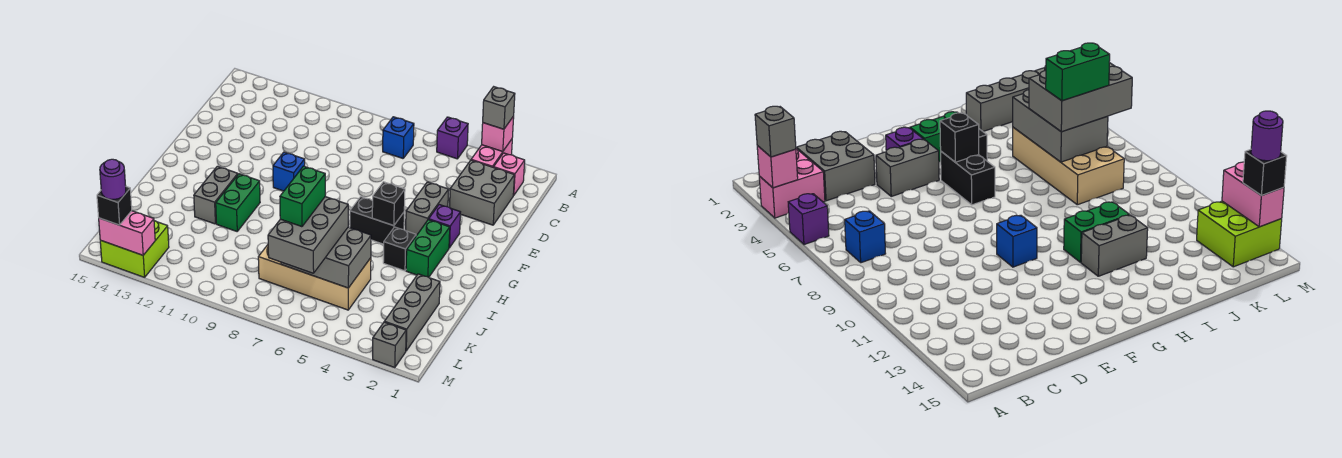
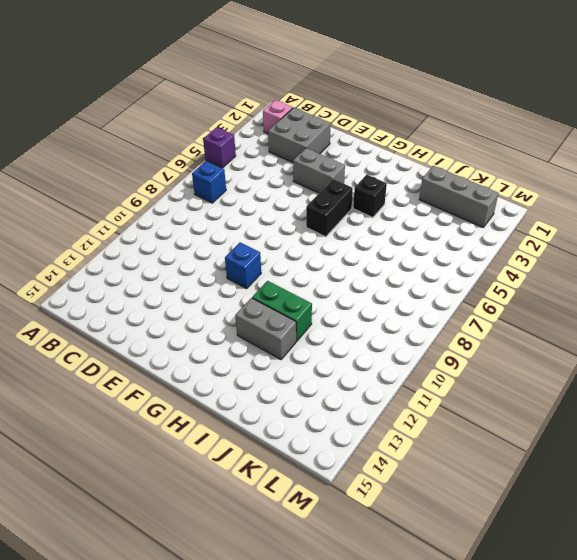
none -> pink brick A3:B3 level 1
none -> purple brick F3 level 1
none -> green brick G3:H3 level 1

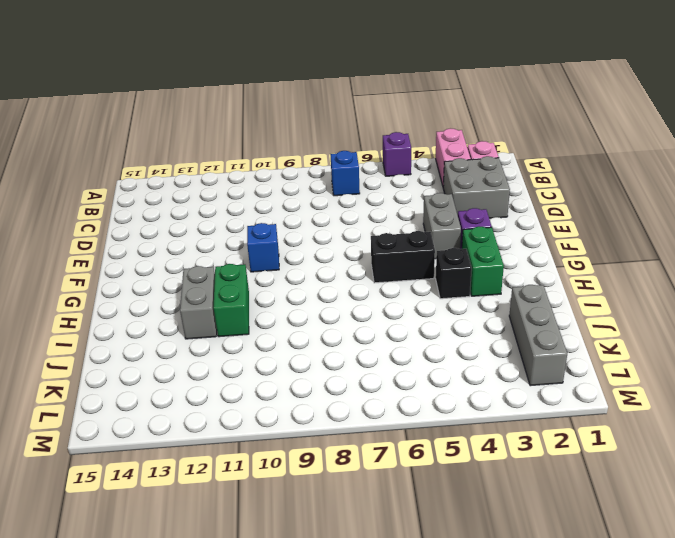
none -> tan brick J5:K8 level 1
none -> lime brick L13:M14 level 1
none -> grey brick M2 level 1

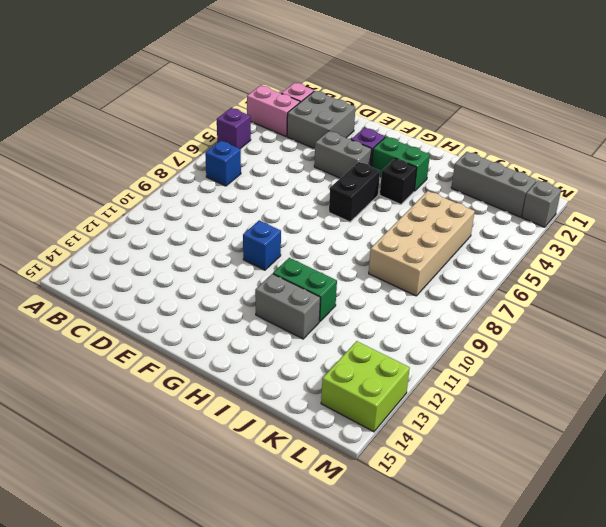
none -> pink brick A3 level 2
none -> black brick G5 level 2
none -> grey brick J5:K7 level 2

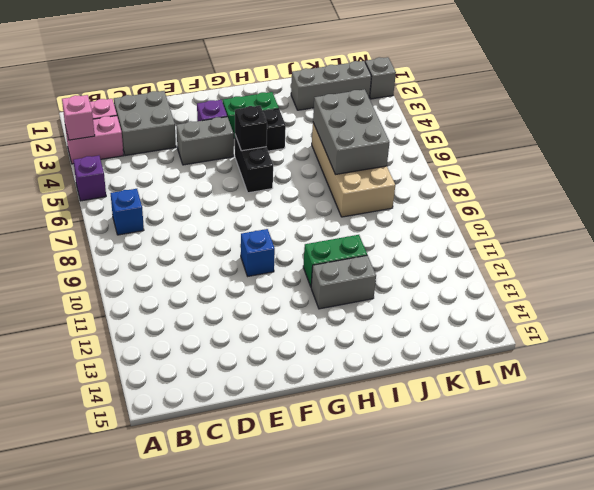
none -> lime brick L13:M14 level 1
none -> pink brick M13:M14 level 2
none -> grey brick A3 level 3

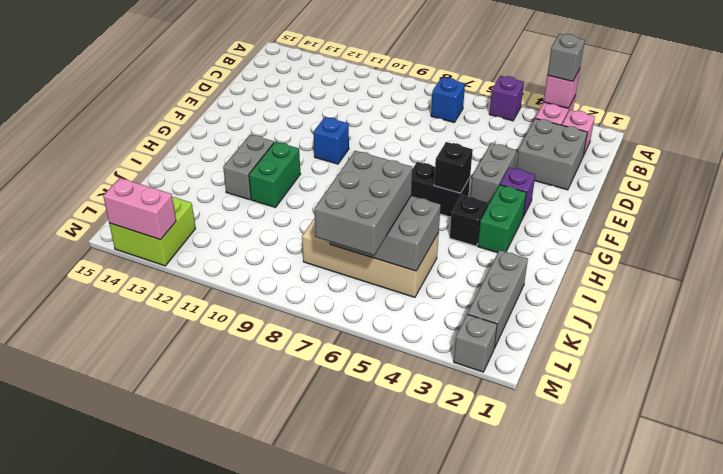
none -> black brick M14 level 3
none -> green brick J7:K7 level 4
none -> purple round brick M14 level 4

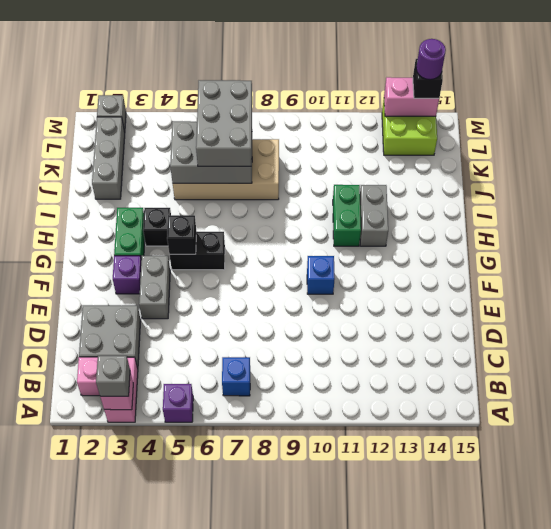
none -> green brick J7:K7 level 4

